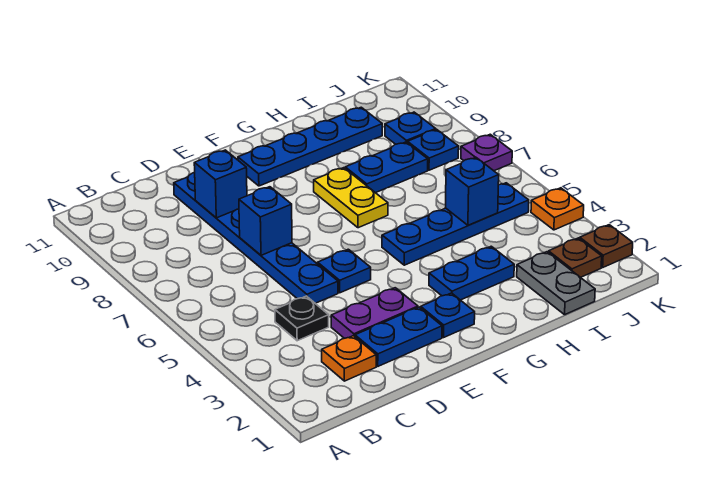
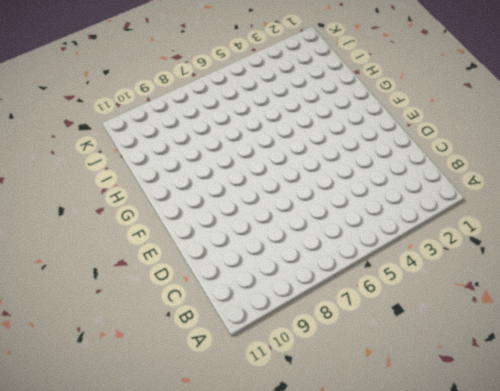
none -> orange plate C2 level 1
none -> black plate C4 level 1
none -> blue plate D2:E2 level 1

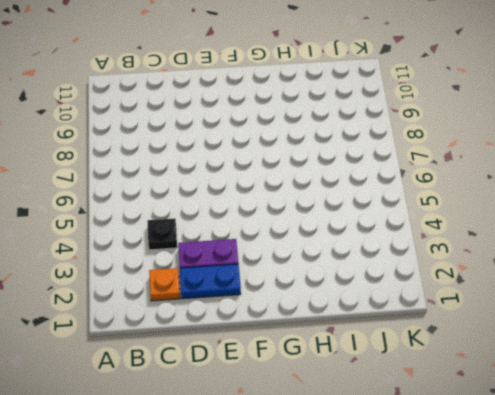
none -> blue plate D5:D10 level 1
none -> blue plate E5 level 1
none -> blue plate F2 level 1

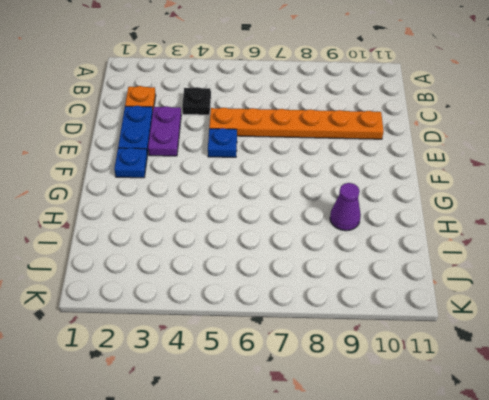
orange plate D5:D10 level 1 -> blue plate D5:D10 level 1
purple cone H9 level 1 -> none
none -> blue plate F10:I10 level 1
none -> blue plate G3:H3 level 1
none -> blue plate G5:J5 level 1

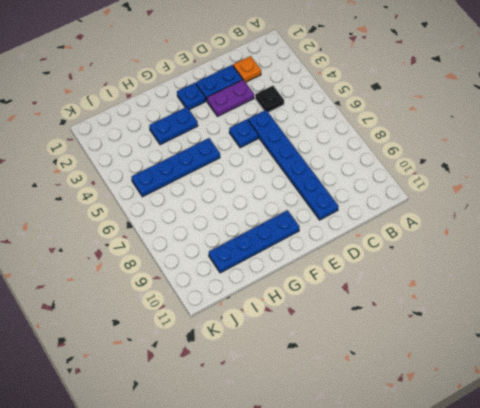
none -> yellow plate G7:G8 level 1
none -> blue plate H8:I8 level 1
none -> grey plate I1:I2 level 1

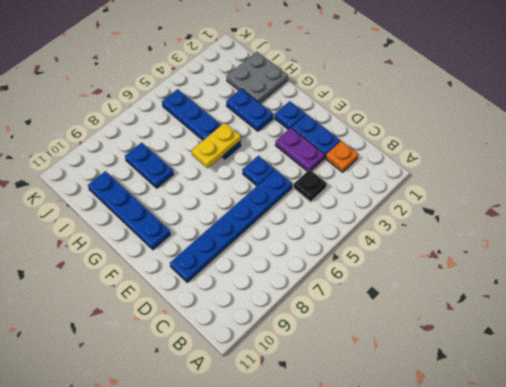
yellow plate G5:G6 level 2 -> yellow plate G7:G8 level 1
grey plate H1:I2 level 1 -> grey plate I1:I2 level 1
none -> brown plate J2 level 1
none -> blue plate J8 level 1
none -> blue plate J9 level 1

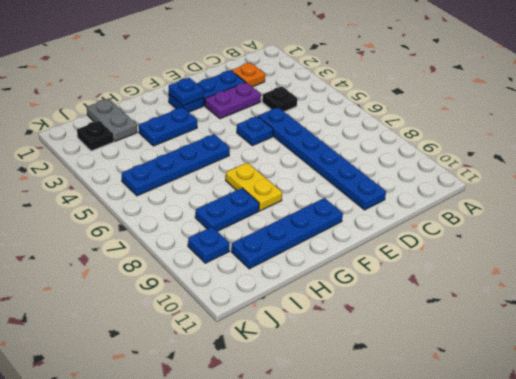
blue plate F2 level 2 -> blue plate J8 level 1
black plate J2 level 1 -> brown plate J2 level 1
none -> brown plate K2 level 1
none -> orange plate K4 level 1
none -> purple plate K7 level 1

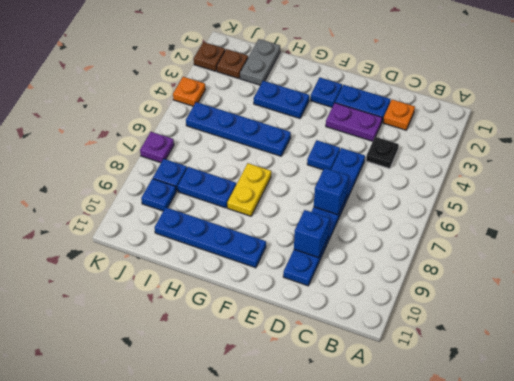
none -> blue brick I5 level 2

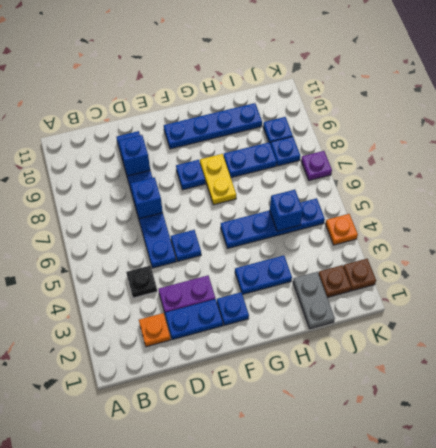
blue plate F8 level 1 -> none

